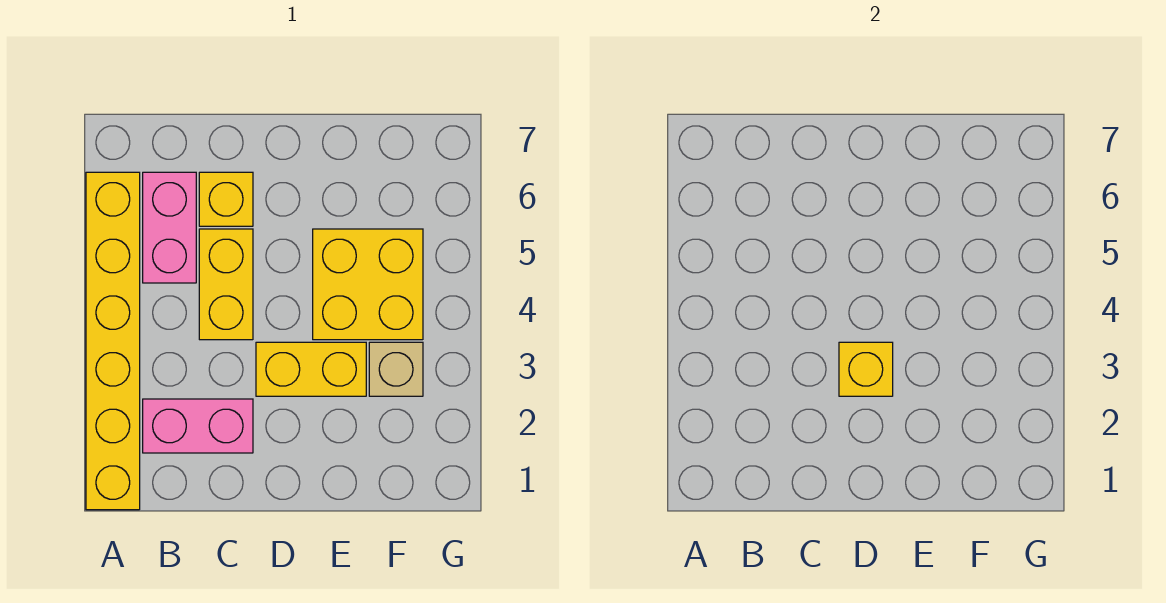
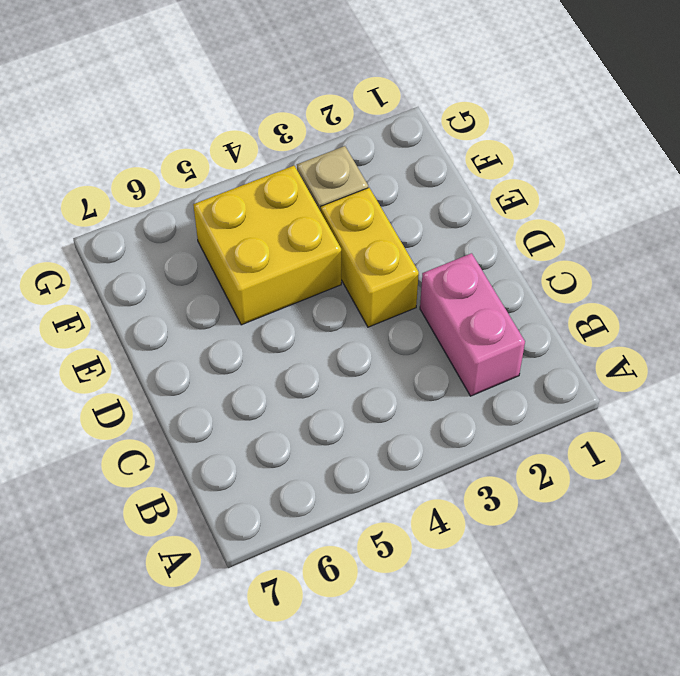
none -> yellow brick A1:A6 level 1
none -> pink brick B5:B6 level 1

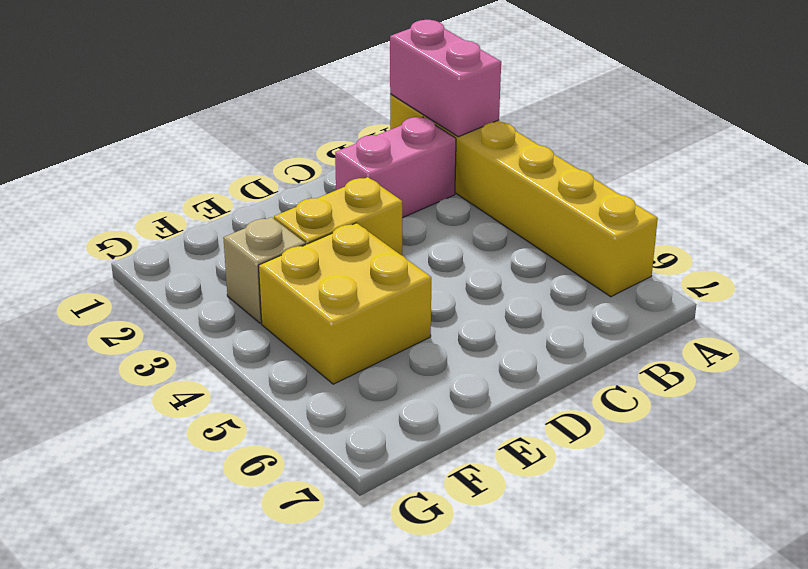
pink brick A1:A2 level 2 -> pink brick B5:B6 level 1
none -> yellow brick C4:C5 level 1
none -> yellow brick C6 level 1

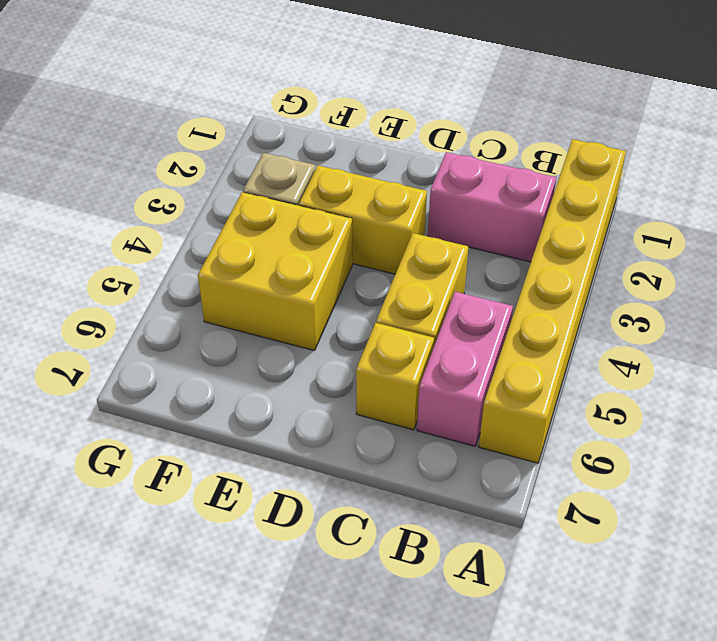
none -> yellow brick D3 level 2

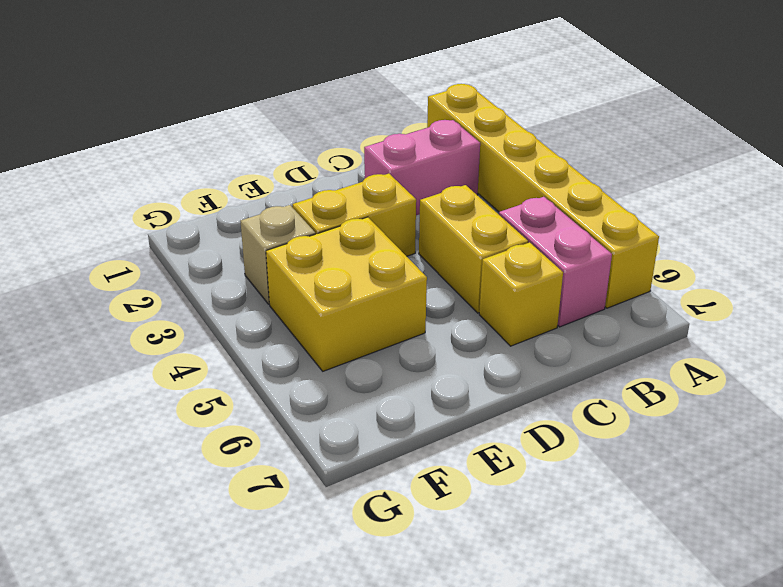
none -> yellow brick D3 level 2

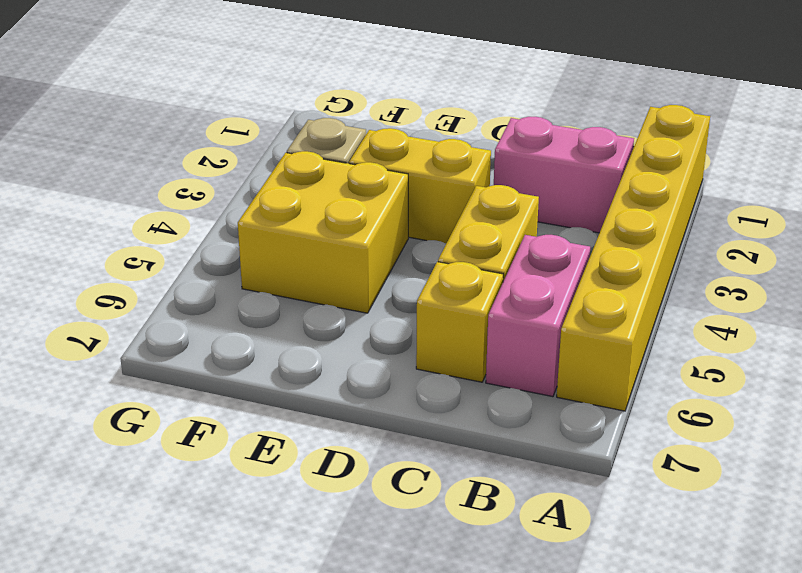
none -> yellow brick D3 level 2

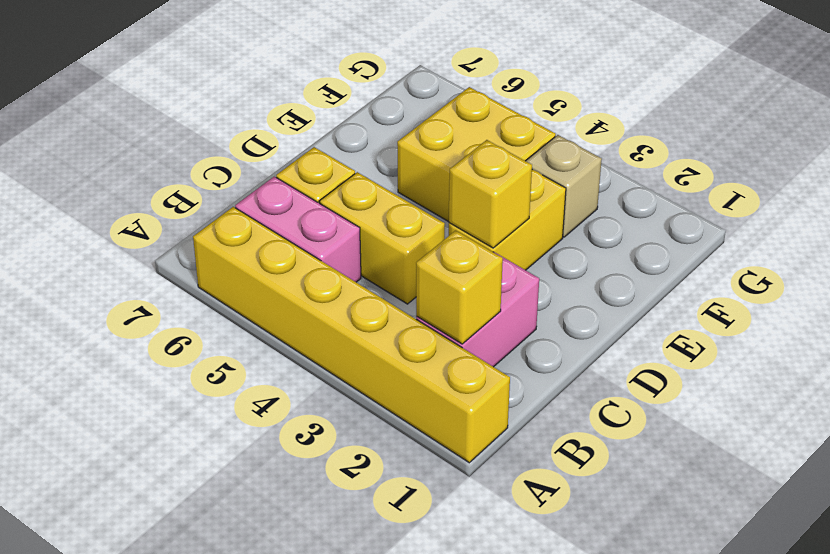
yellow brick B2 level 2 -> none

